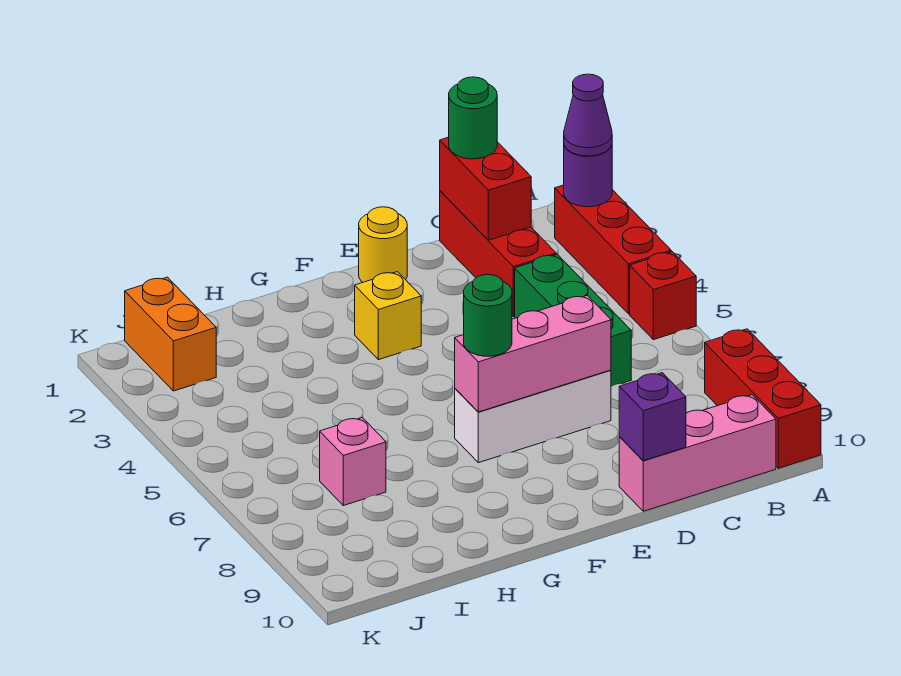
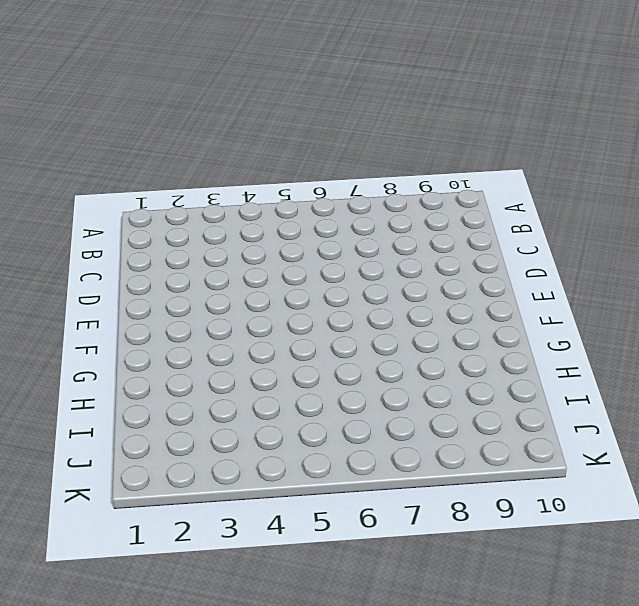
none -> red brick A2:A4 level 1
none -> red brick A5 level 1
none -> red brick A8:A10 level 1

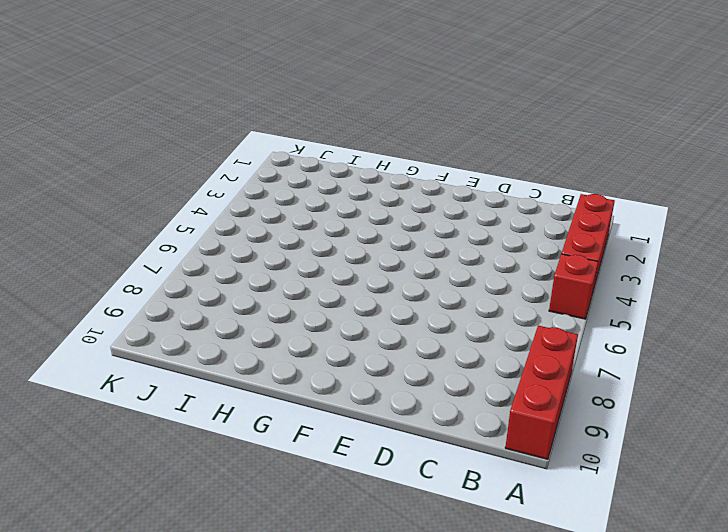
none -> pink brick B10:D10 level 1
none -> red brick C1:C3 level 1
none -> green brick C4:C6 level 1

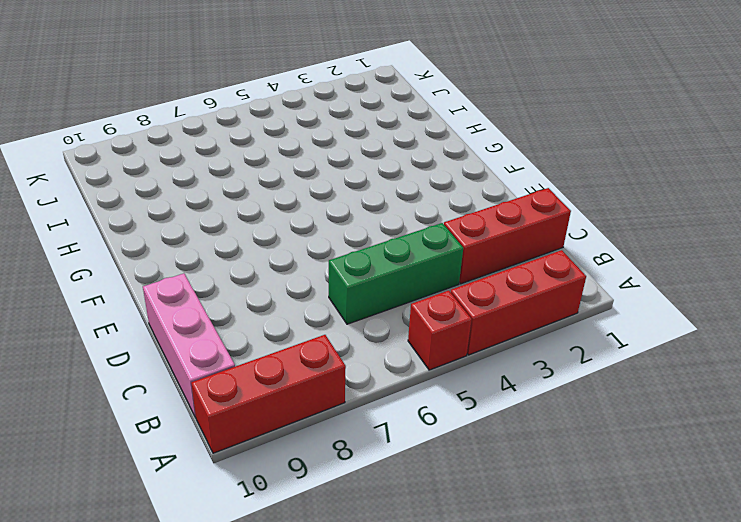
none -> white brick D7:F7 level 1
none -> yellow round brick E1 level 1
none -> yellow brick F3 level 1

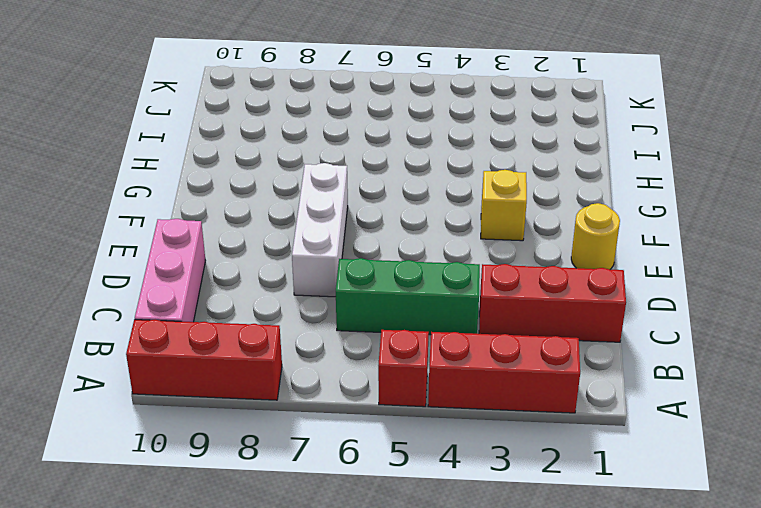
none -> pink brick I7 level 1
none -> orange brick J1:J2 level 1
none -> purple round brick A2 level 2

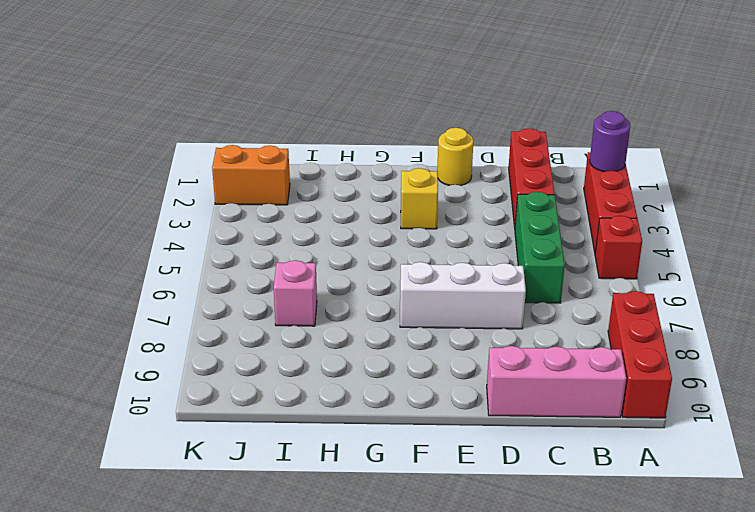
orange brick J2:K2 level 1 -> orange brick J1:J2 level 1
none -> red brick C1:C2 level 2
none -> pink brick D7:F7 level 2
none -> purple brick D10 level 2

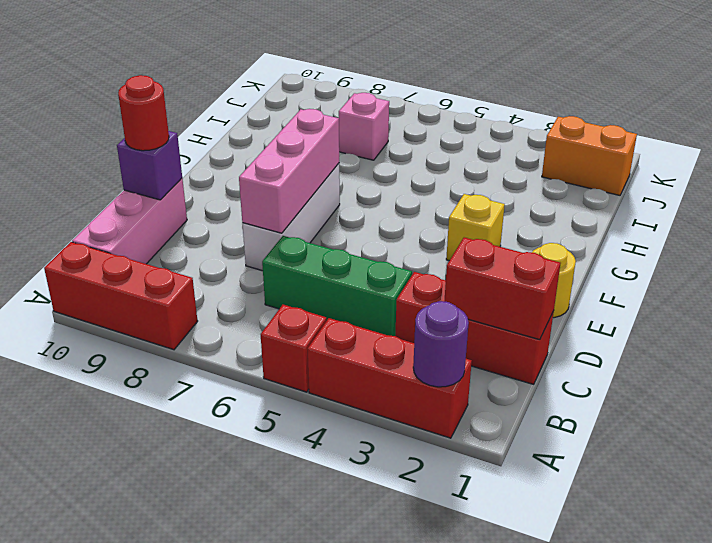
red round brick D10 level 3 -> none
none -> purple cone A2 level 3
none -> green round brick C1 level 3
none -> green round brick F7 level 3

